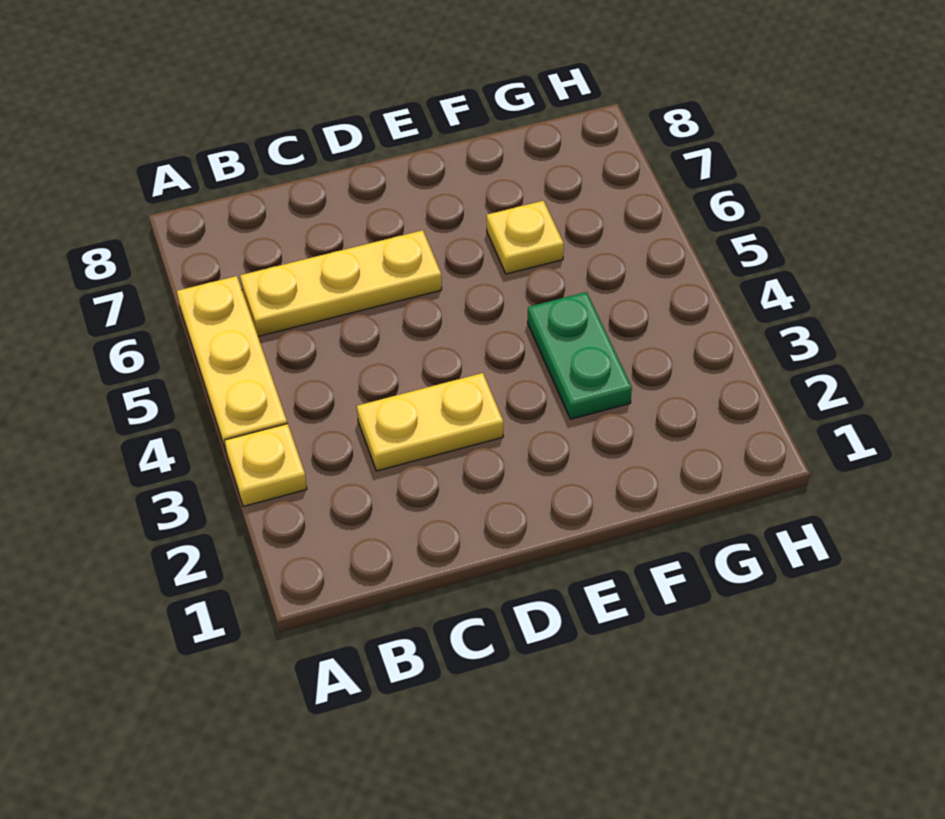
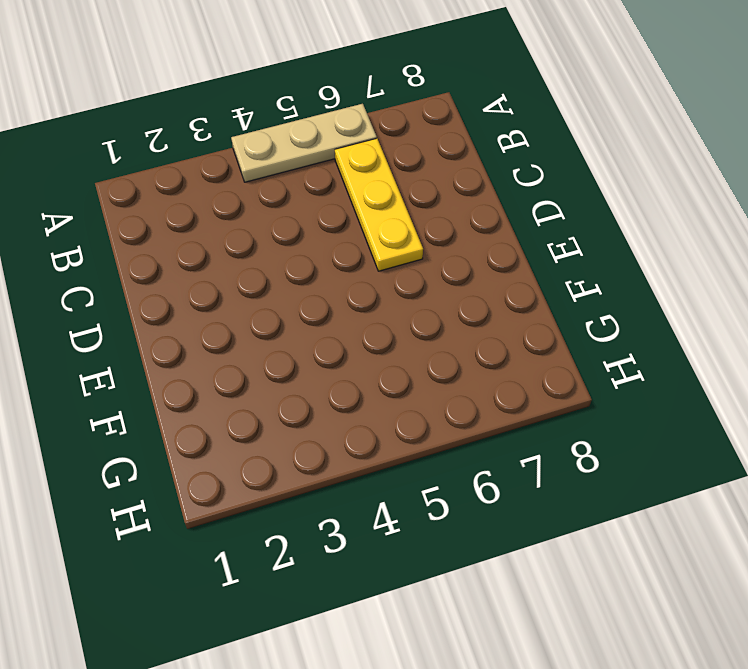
tan plate A4:A6 level 1 -> yellow plate A4:A6 level 1
none -> yellow plate A3 level 1
none -> yellow plate C3:D3 level 1

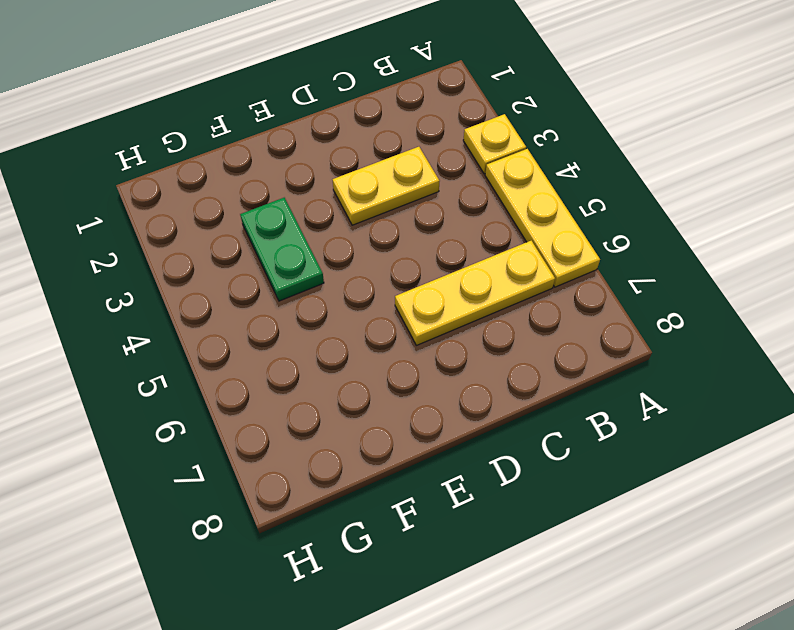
none -> yellow plate F6 level 1

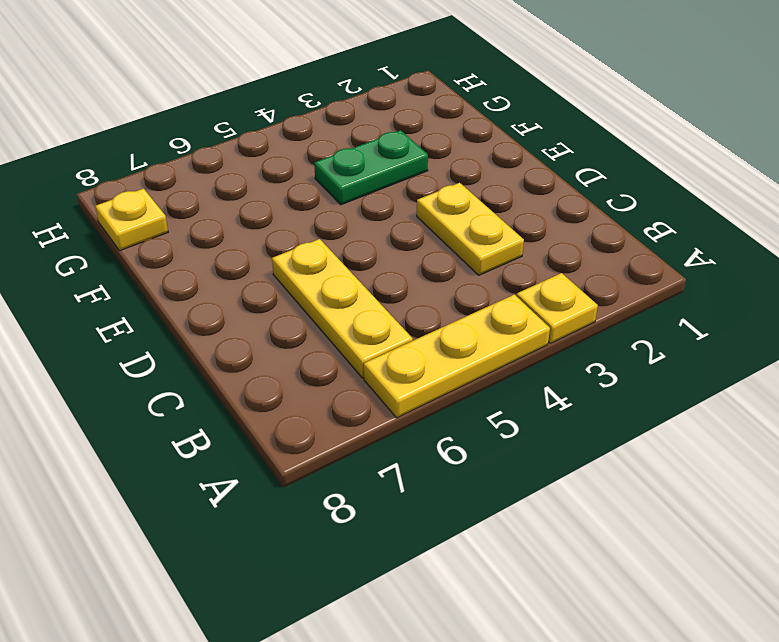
yellow plate G8 level 1 -> yellow plate F6 level 1

